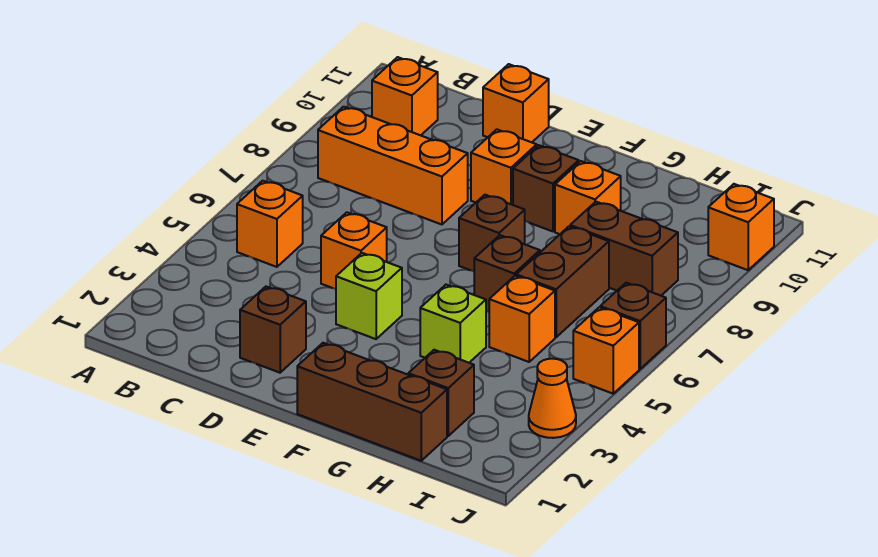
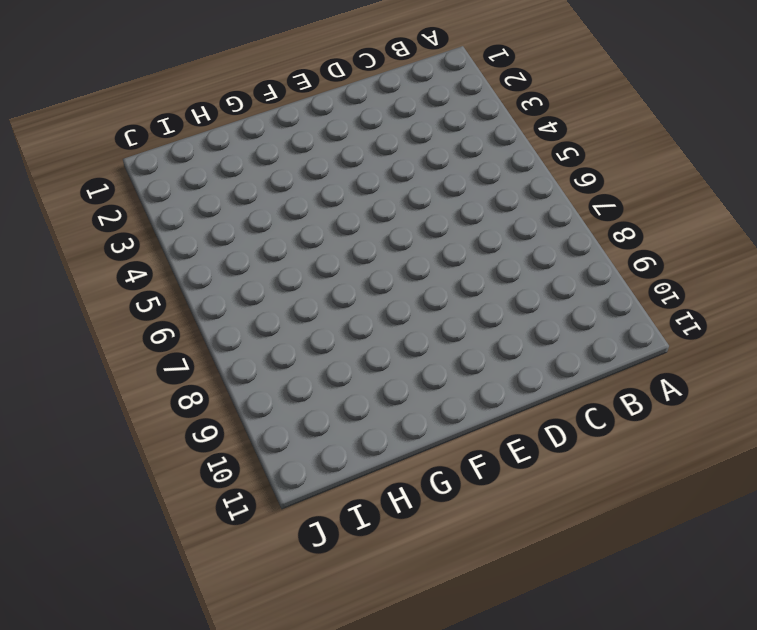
none -> orange brick B5 level 1
none -> orange brick B8:D8 level 1
none -> orange brick B10 level 1

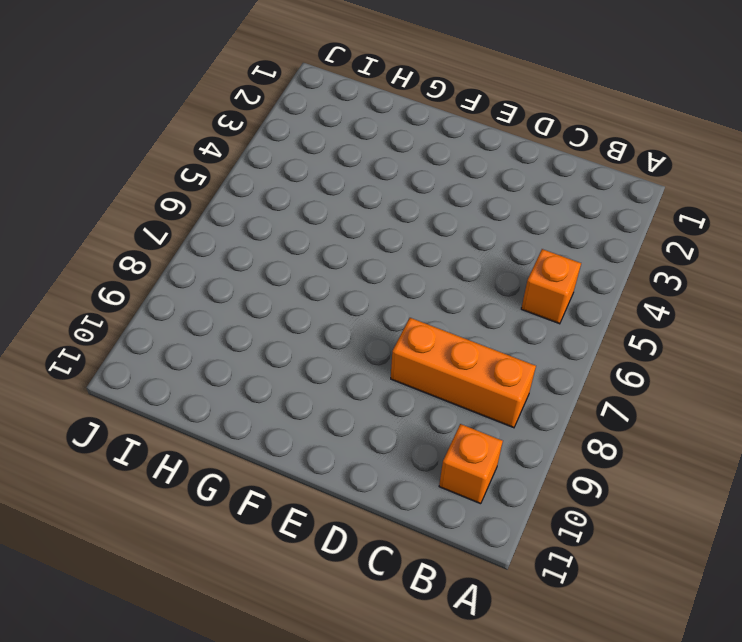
none -> brown brick D2 level 1
none -> orange brick D5 level 1
none -> orange brick D11 level 1

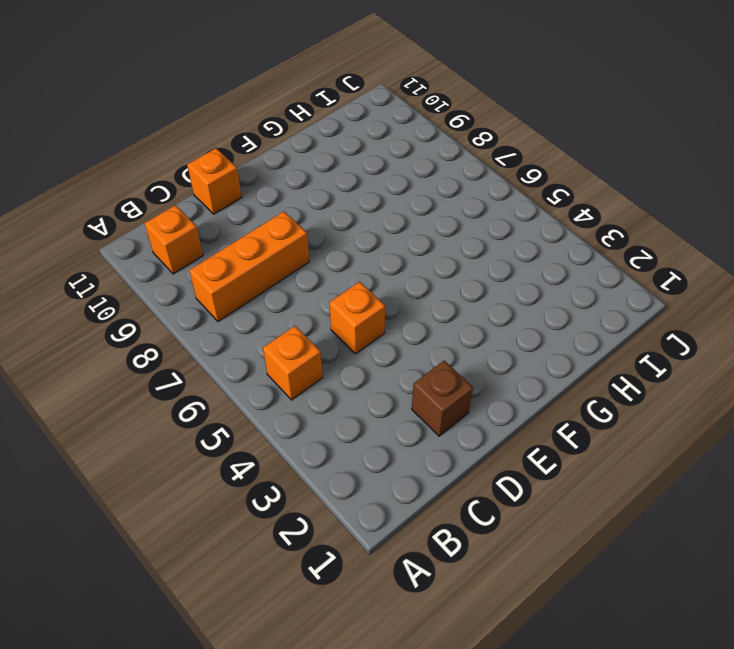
none -> lime brick E4 level 1
none -> orange brick E9 level 1
none -> brown brick F1:H1 level 1

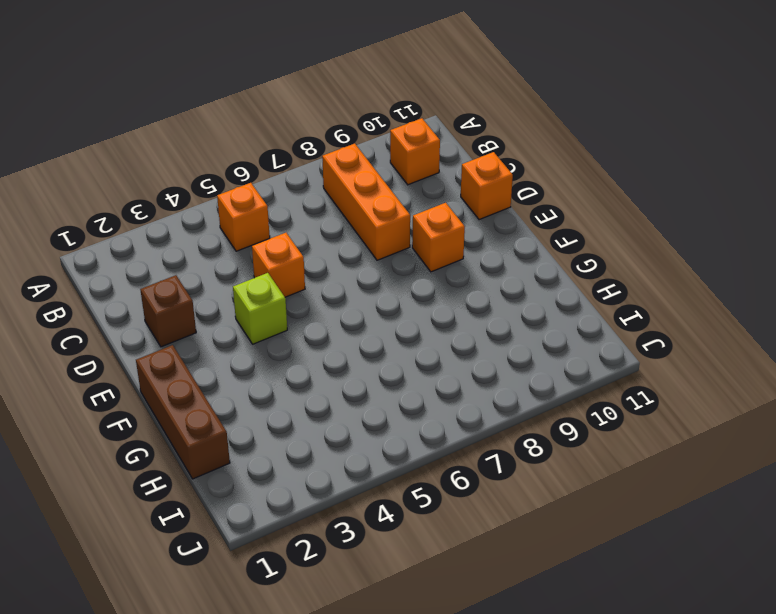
none -> brown brick F7 level 1
none -> brown brick F9 level 1
none -> lime brick G4 level 1

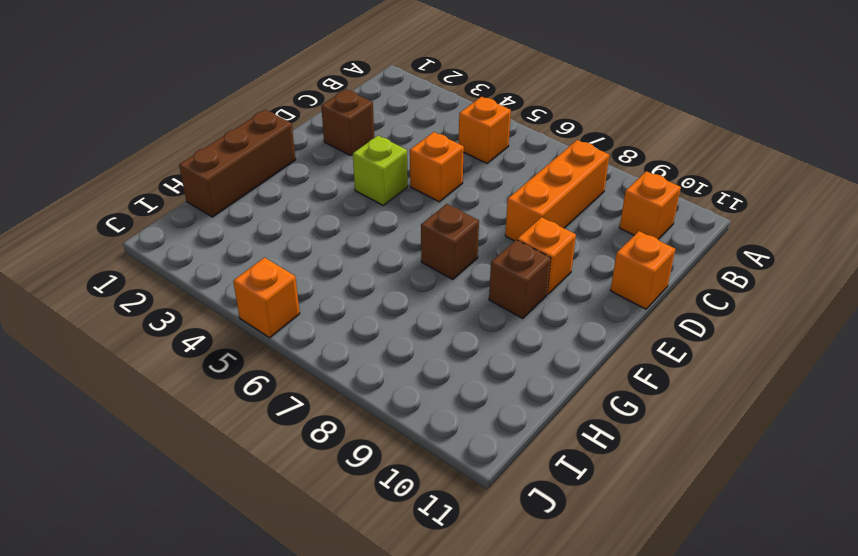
none -> lime brick G4 level 1
none -> brown brick G6 level 1
none -> orange brick G9 level 1

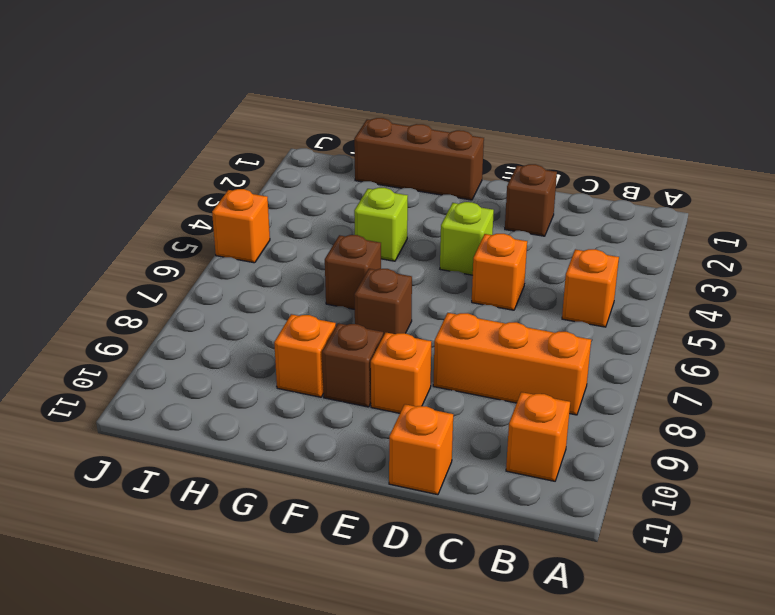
none -> brown brick H2 level 1
none -> orange brick H5 level 1
none -> brown brick H6:H7 level 1

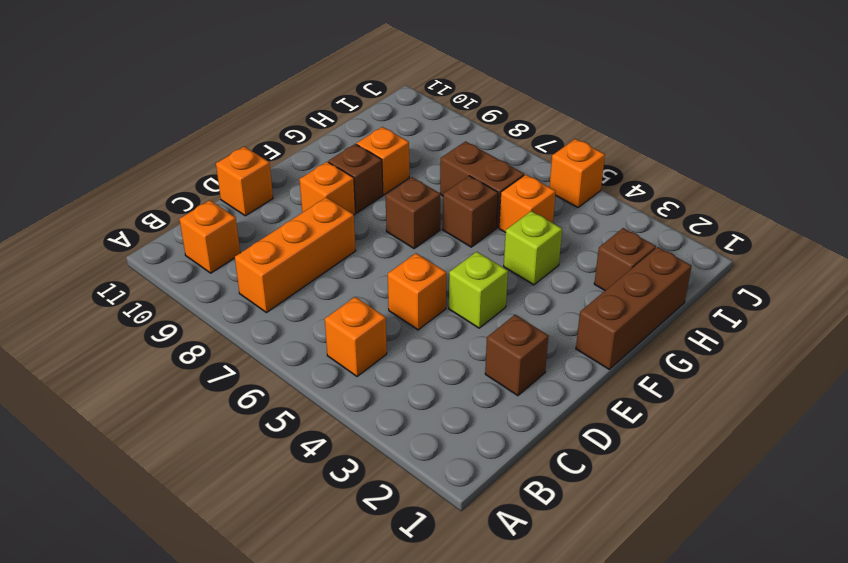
none -> brown brick H8:I8 level 1
none -> orange cone J3 level 1
none -> brown brick J6 level 1

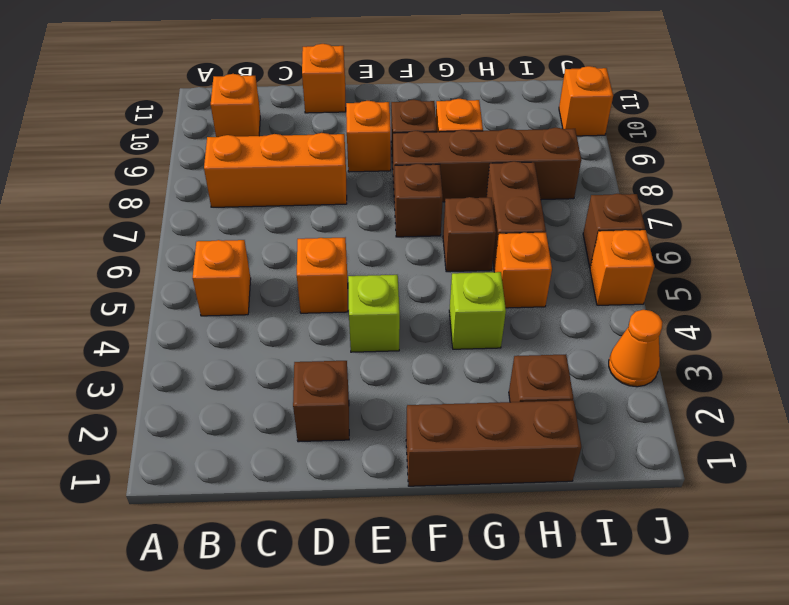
brown brick F8:I8 level 1 -> brown brick H8:I8 level 1

